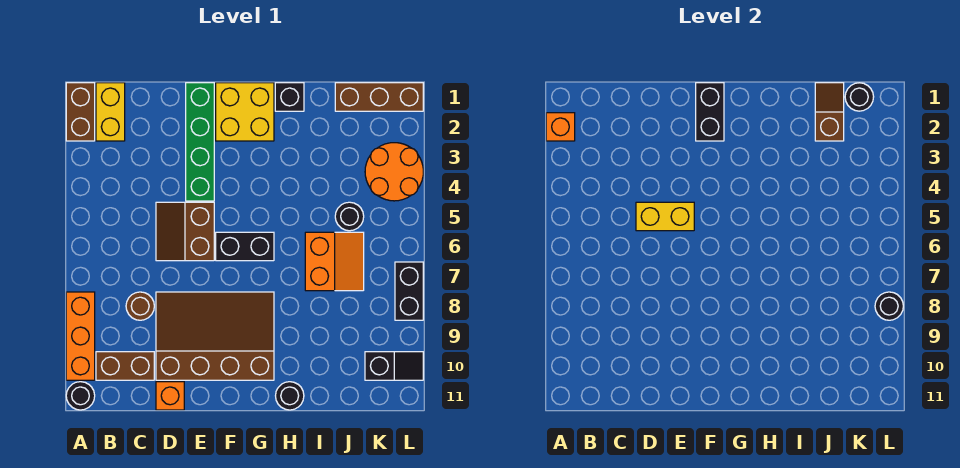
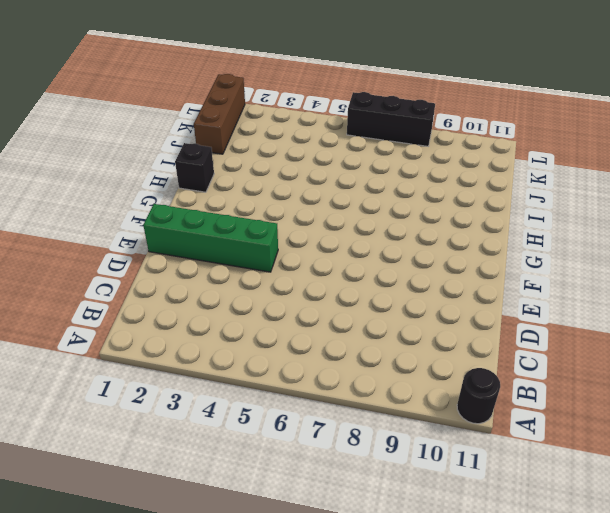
black brick L6:L8 level 1 -> black brick L7:L8 level 1
none -> brown brick A1:A2 level 1
none -> orange brick A8:A10 level 1
none -> yellow brick B1:B2 level 1

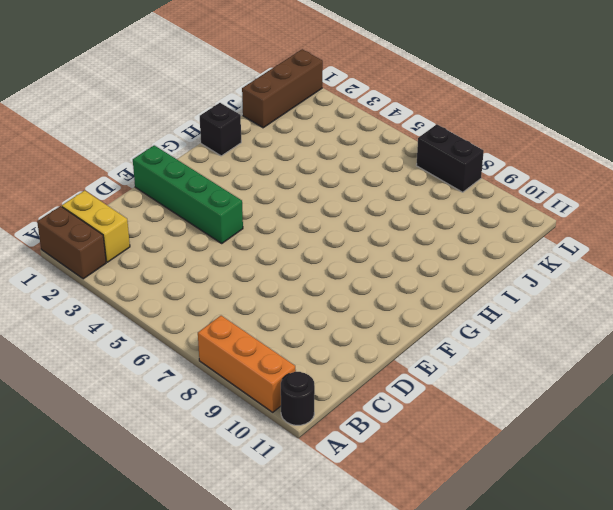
none -> brown brick B10:C10 level 1
none -> brown round brick C8 level 1
none -> brown slope D5:E6 level 1 top E

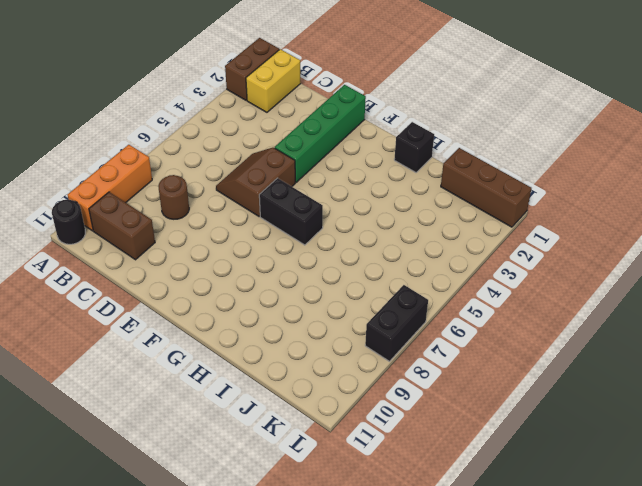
none -> brown slope D8:G10 level 1 top 10
none -> orange brick D11 level 1
none -> yellow brick F1:G2 level 1

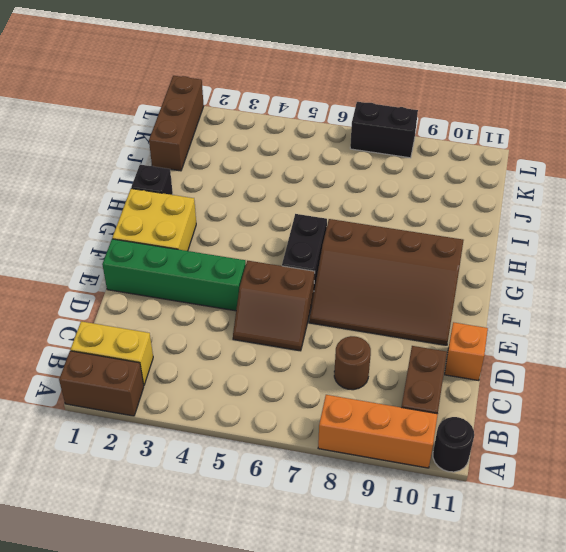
brown slope E7:G10 level 1 top G -> brown slope D8:G10 level 1 top 10
none -> black round brick H11 level 1
none -> orange slope I6:J7 level 1 top I
none -> black round brick J5 level 1

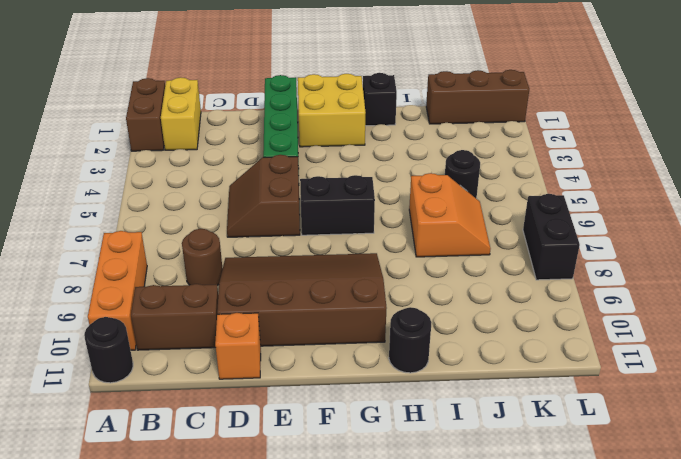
none -> orange round brick K3:L4 level 1
none -> black slope K10:L10 level 1 top K
none -> orange brick A2 level 2

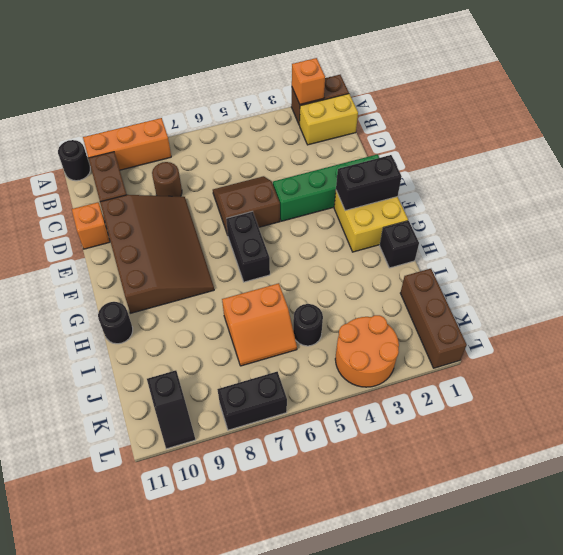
none -> yellow brick D5:E5 level 2
none -> brown slope J1:J2 level 2 top 2
none -> black round brick K1 level 2

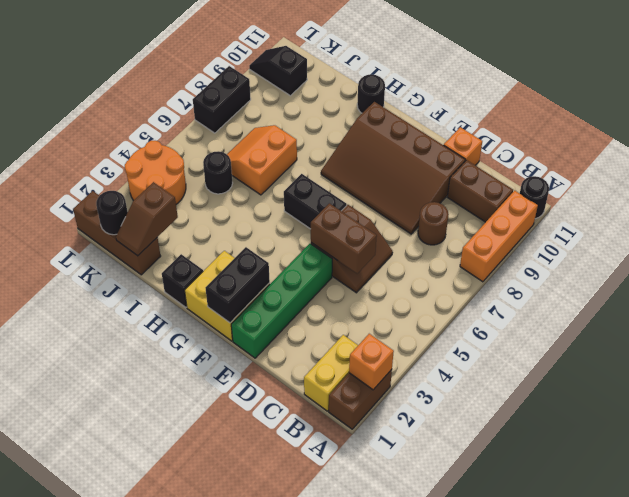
brown brick D5:E5 level 2 -> yellow brick D5:E5 level 2
none -> black round brick L8 level 2

